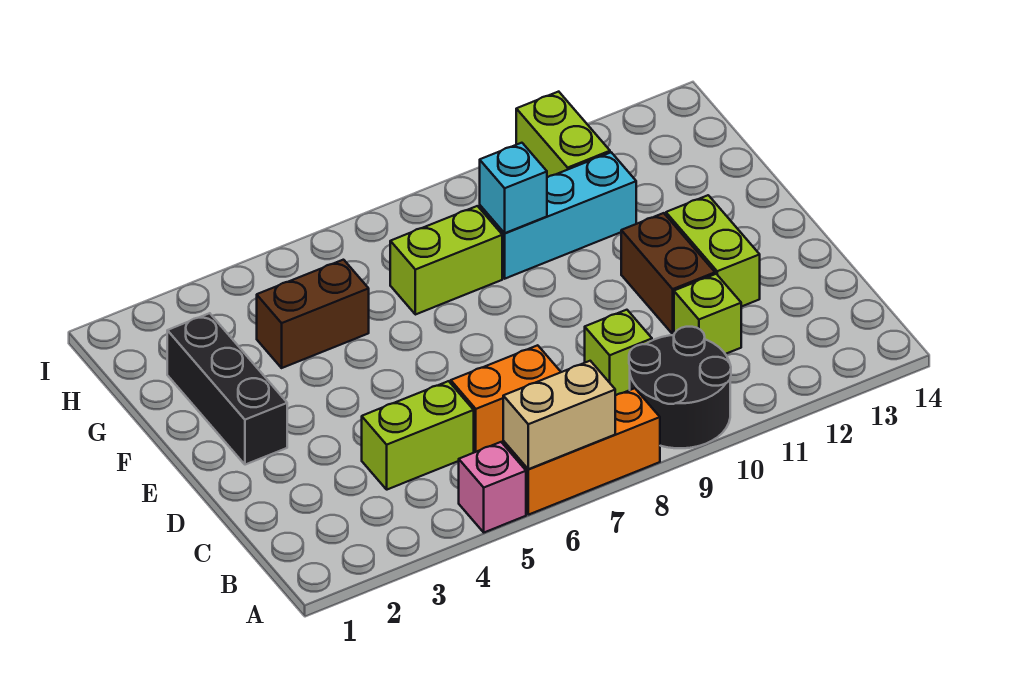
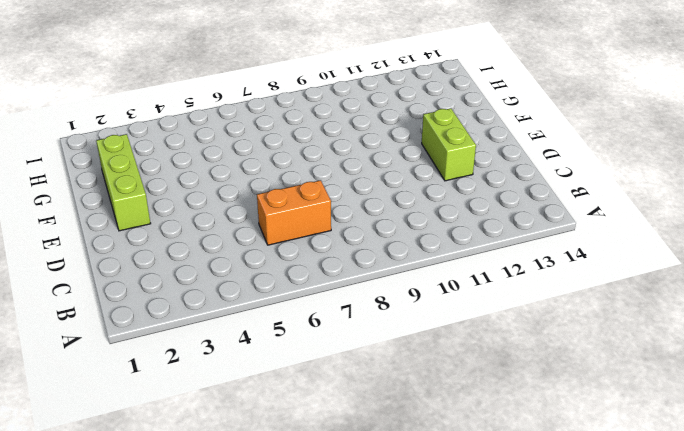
lime brick E2:G2 level 1 -> black brick E2:G2 level 1
none -> pink brick A5 level 1
none -> orange brick A6:A8 level 1
none -> black round brick A9:B10 level 1

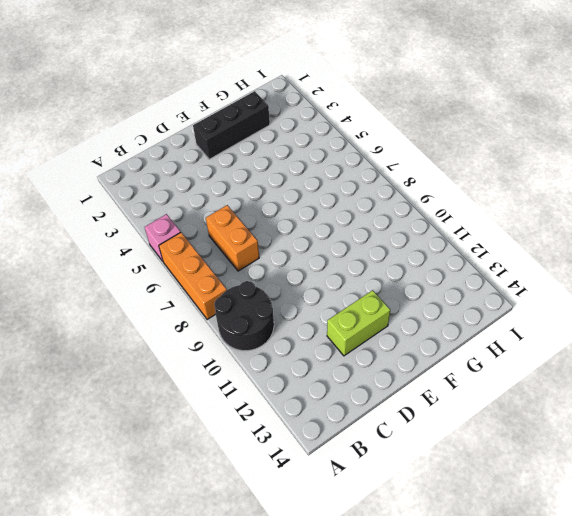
none -> lime brick C4:C5 level 1
none -> lime brick C9 level 1
none -> lime brick C11 level 1

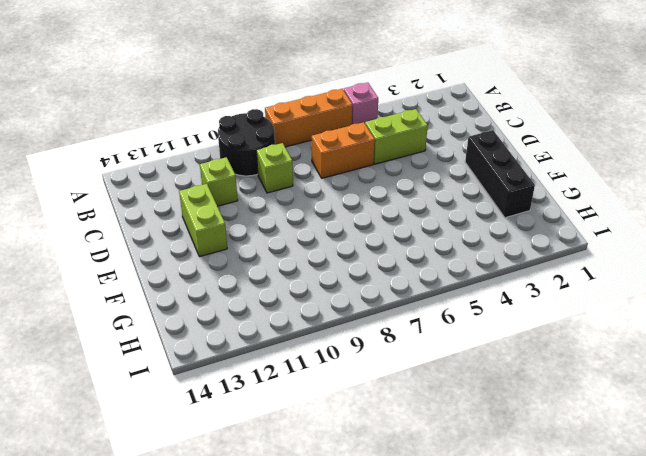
none -> brown brick D11:E11 level 1
none -> brown brick G4:G5 level 1
none -> lime brick G7:G8 level 1

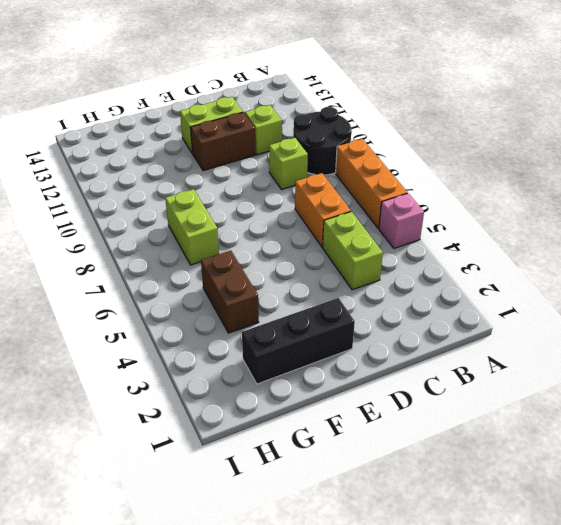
none -> cyan brick G9:G11 level 1
none -> lime brick H11:I11 level 1
none -> tan brick A6:A7 level 2

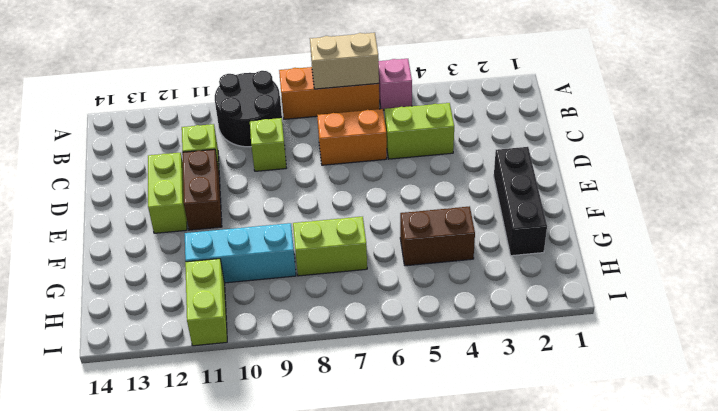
none -> cyan brick G9 level 2

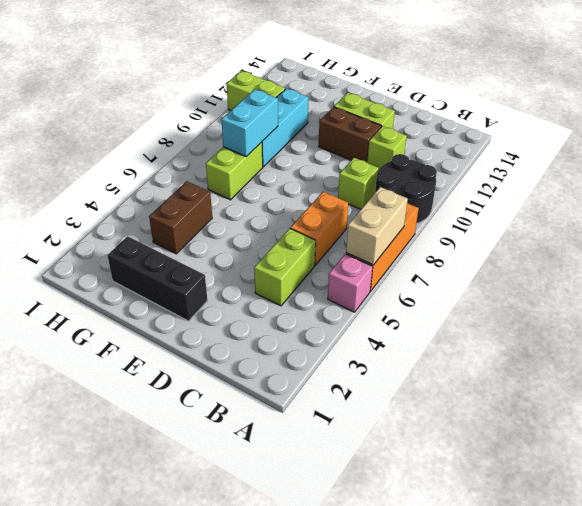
cyan brick G8:G9 level 2 -> cyan brick G9 level 2

